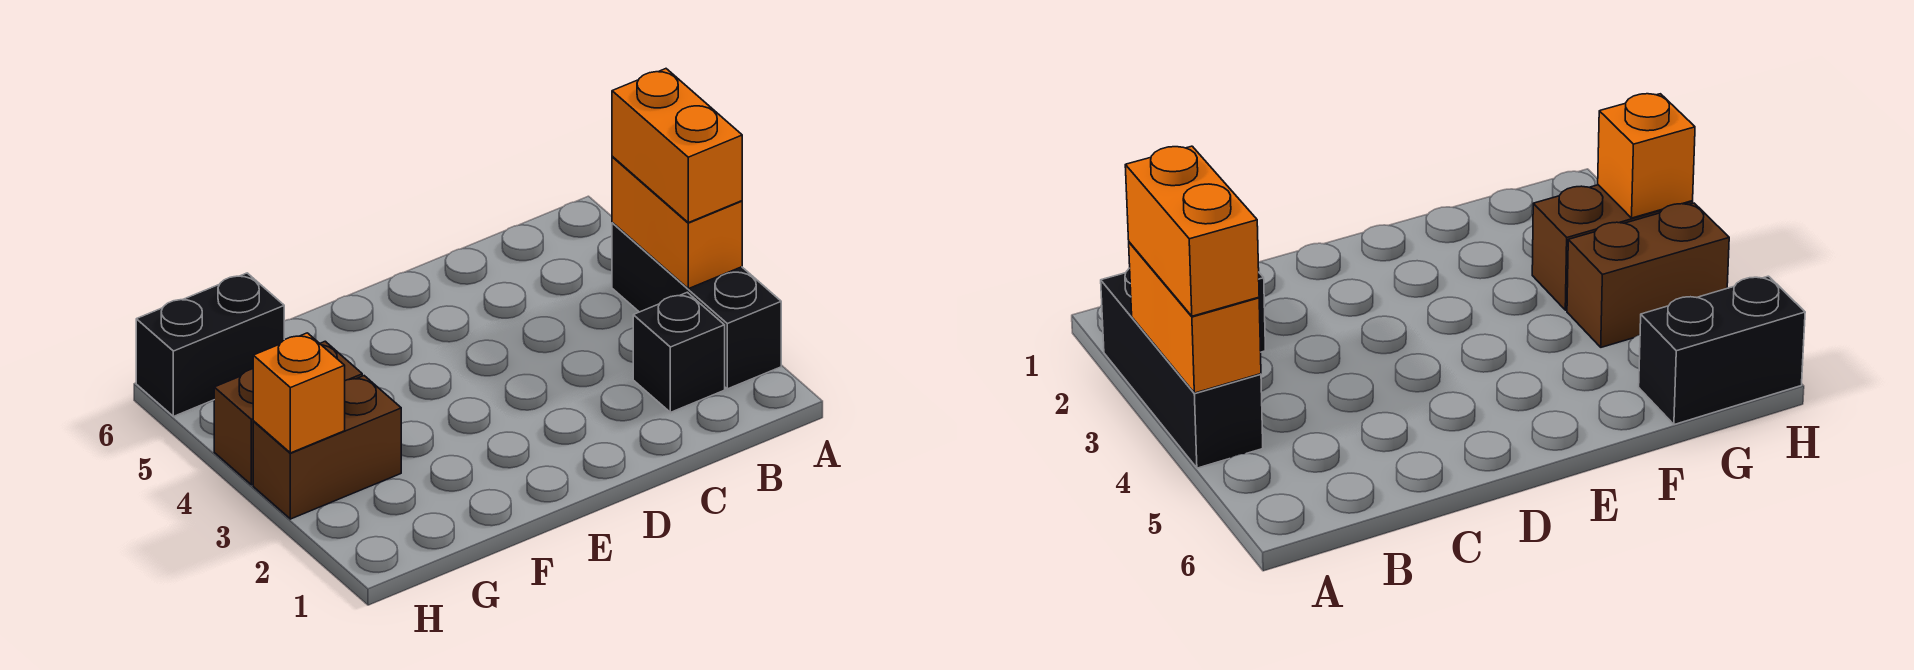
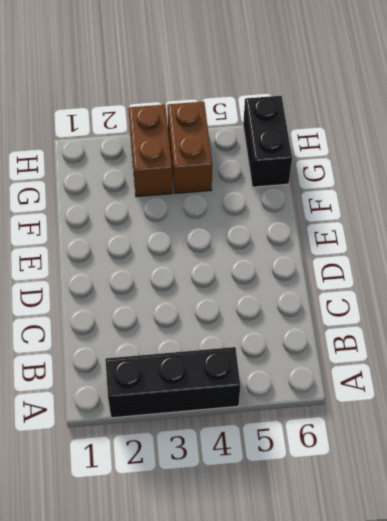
none -> black brick B2 level 1
none -> orange brick A3:A4 level 2

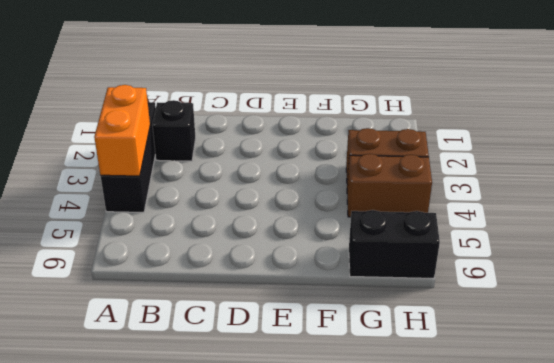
none -> orange brick H3 level 2
none -> orange brick A3:A4 level 3

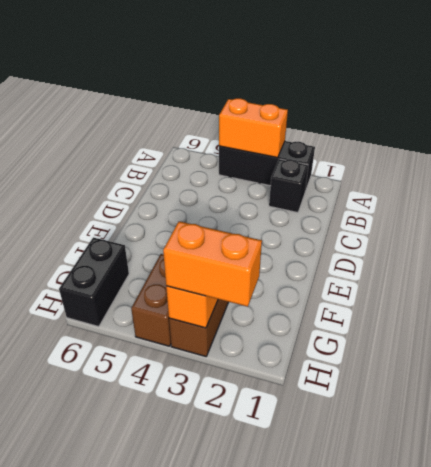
orange brick H2:H3 level 3 -> orange brick A3:A4 level 3

